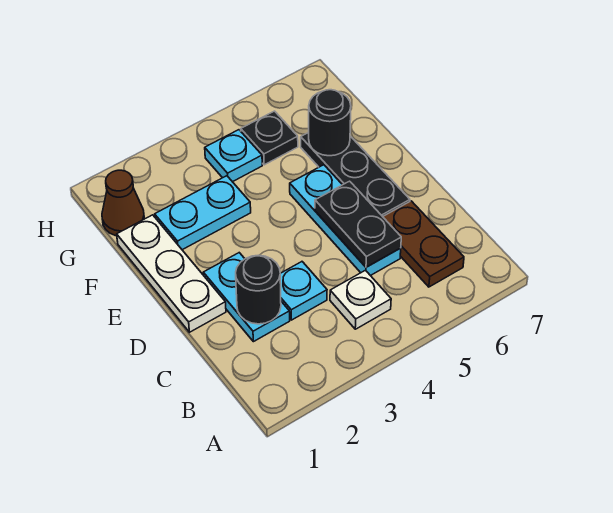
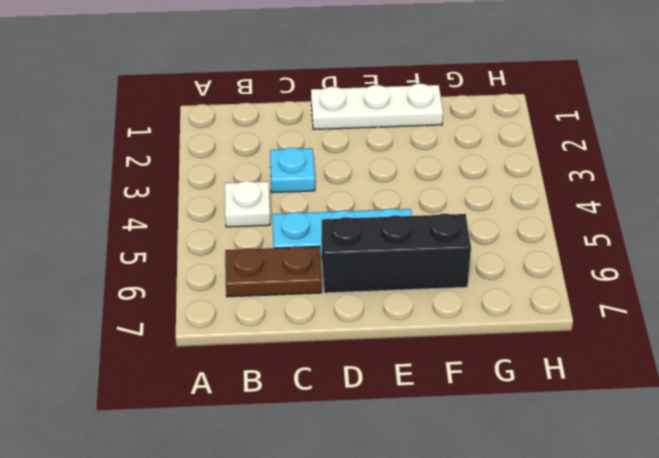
black brick D6:F6 level 1 -> black plate D6:F6 level 1
none -> cyan plate C2:D2 level 1
none -> cyan plate F2:F3 level 1
none -> brown cone G1 level 1

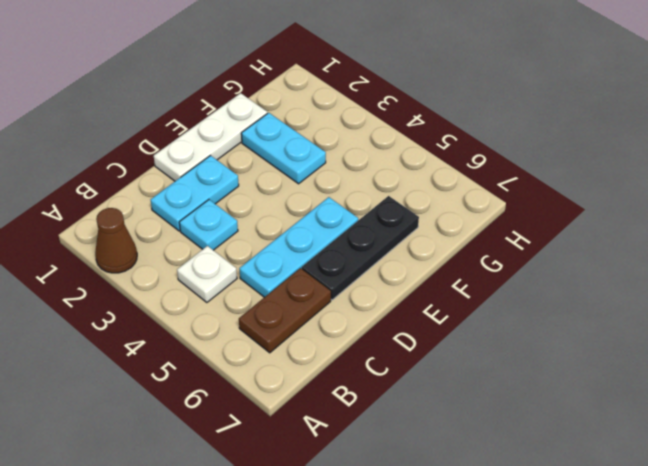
brown cone A2 level 1 -> brown cone G1 level 1
none -> cyan plate G4 level 1
none -> black plate G5 level 1
none -> black round brick C2 level 2

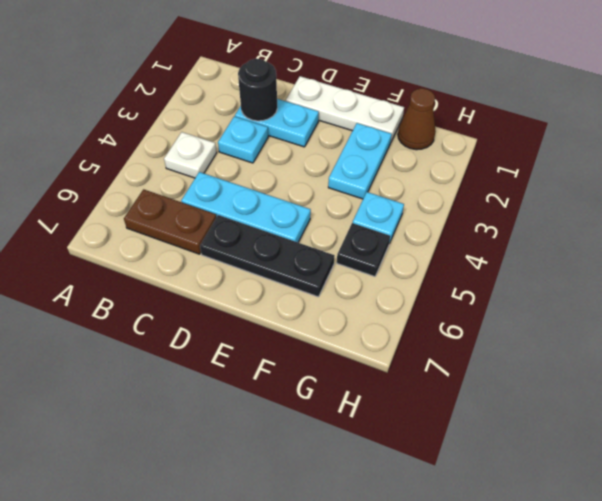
none -> black plate C5:D5 level 2
none -> black round brick F6 level 2

